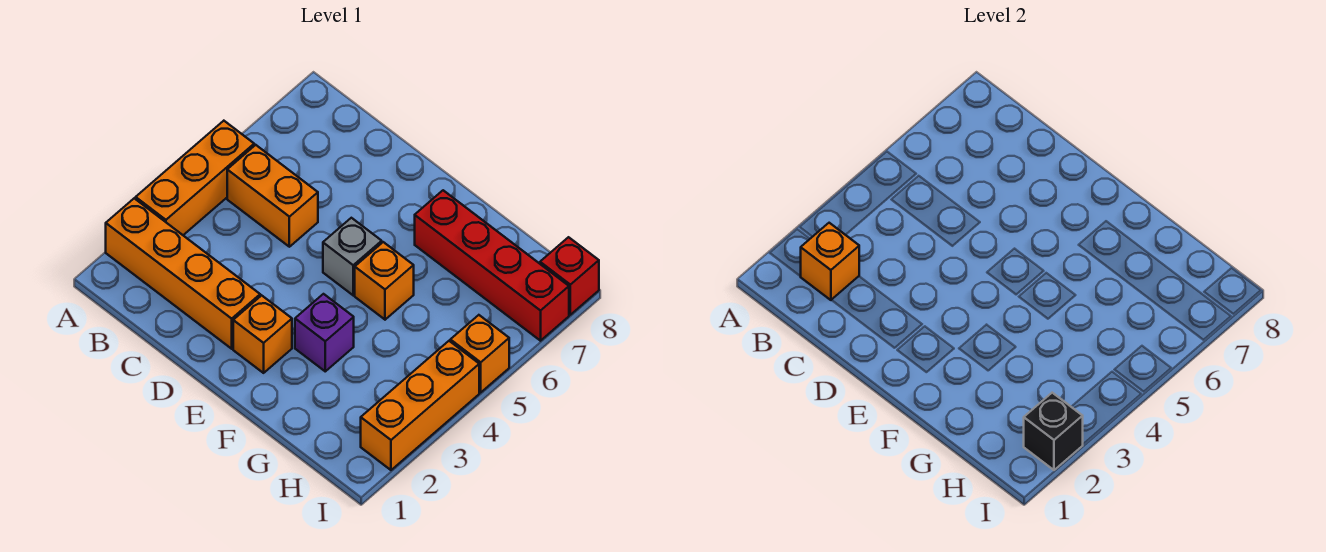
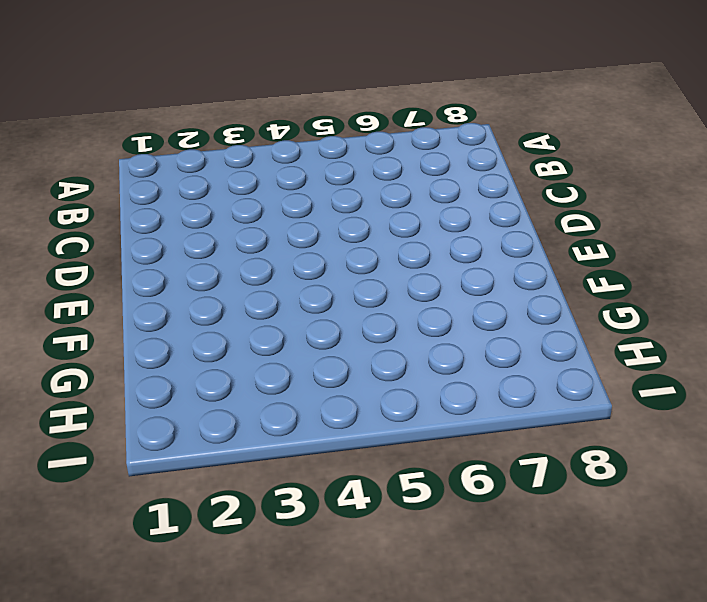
none -> orange brick A2:D2 level 1
none -> orange brick A3:A5 level 1
none -> orange brick B5:C5 level 1

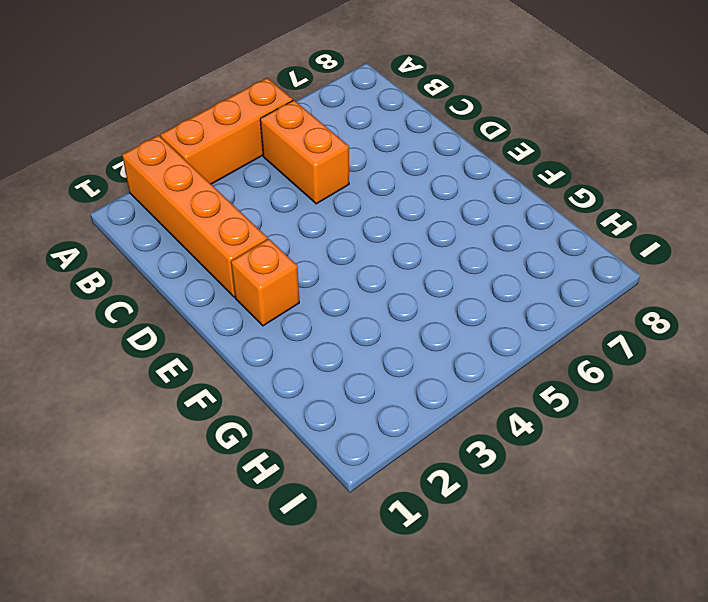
none -> grey brick E5 level 1
none -> purple brick F3 level 1
none -> orange brick F5 level 1

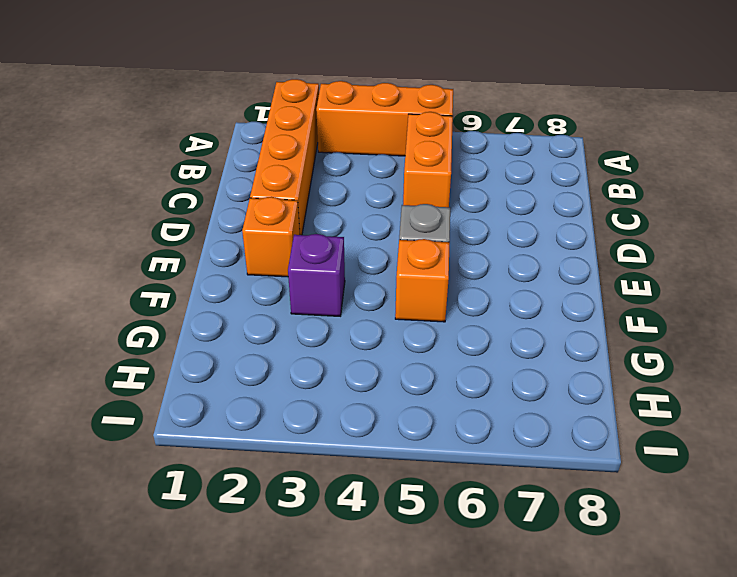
none -> red brick F7:I7 level 1
none -> orange brick I2:I4 level 1
none -> orange brick I5 level 1

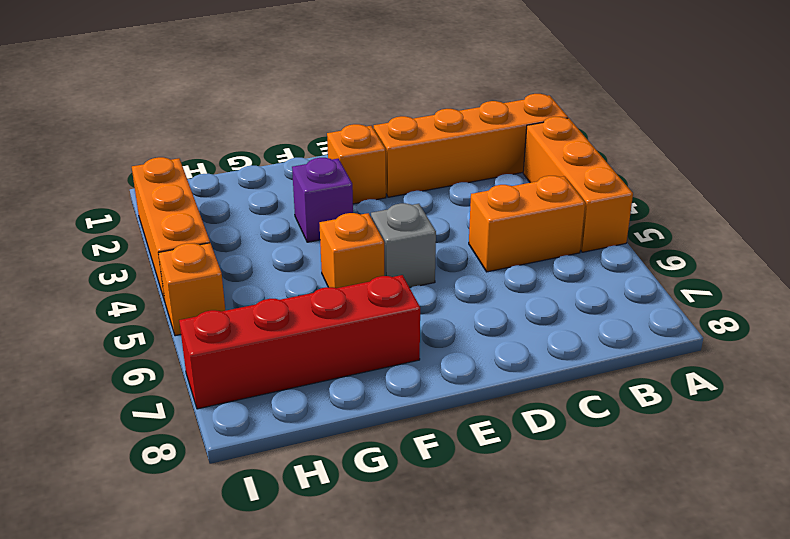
none -> red brick I8 level 1
none -> orange brick B2 level 2
none -> black brick I2 level 2

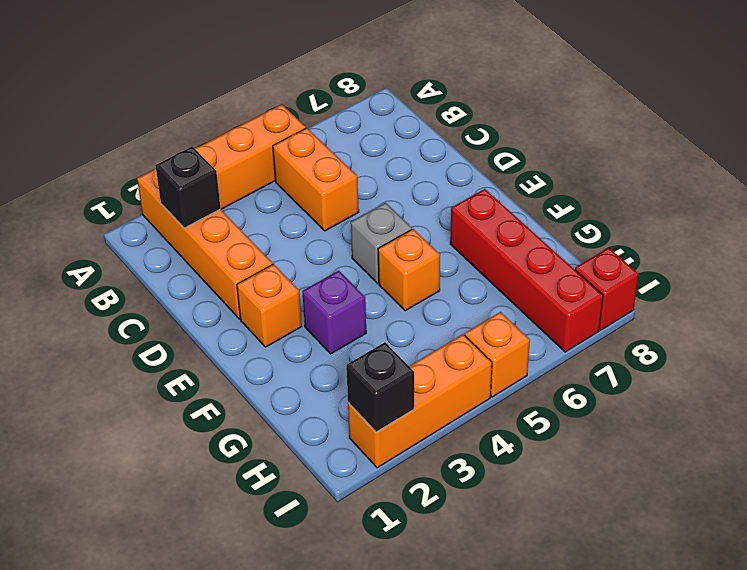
black brick B2 level 2 -> orange brick B2 level 2

